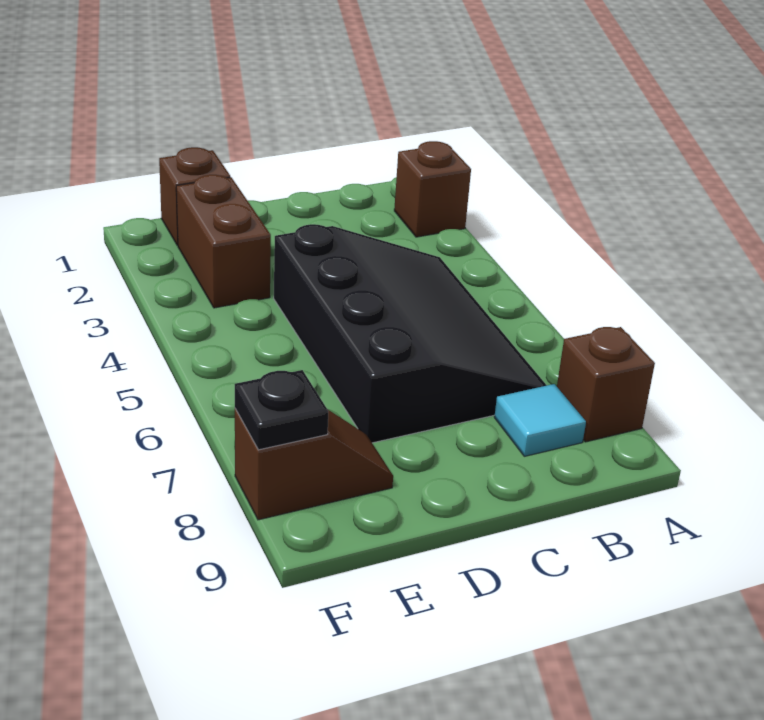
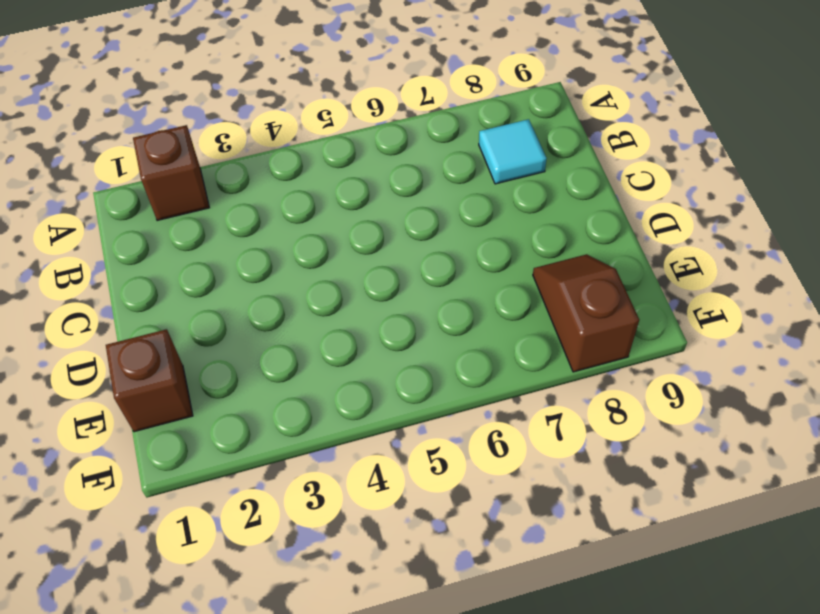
none -> brown brick A8 level 1
none -> black slope B4:D7 level 1 top D

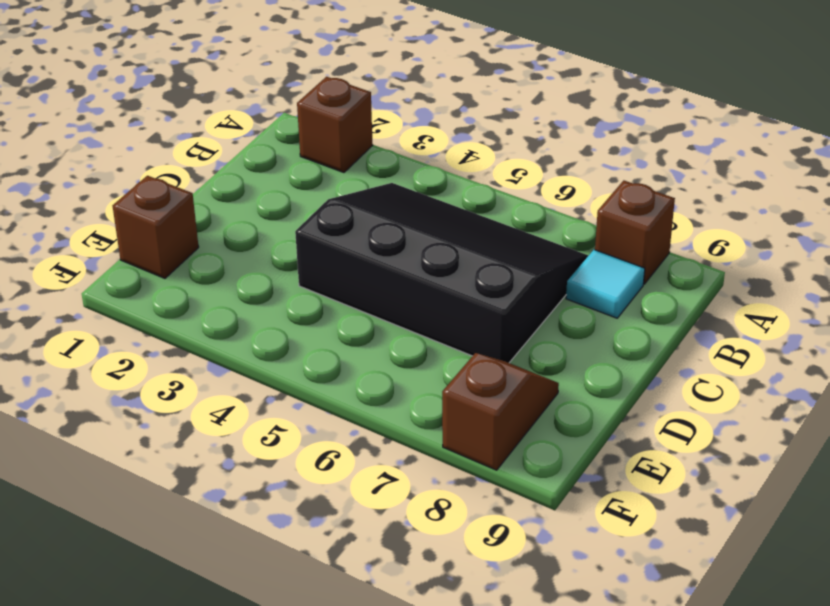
none -> brown brick E2:E3 level 1
none -> black plate F8 level 2

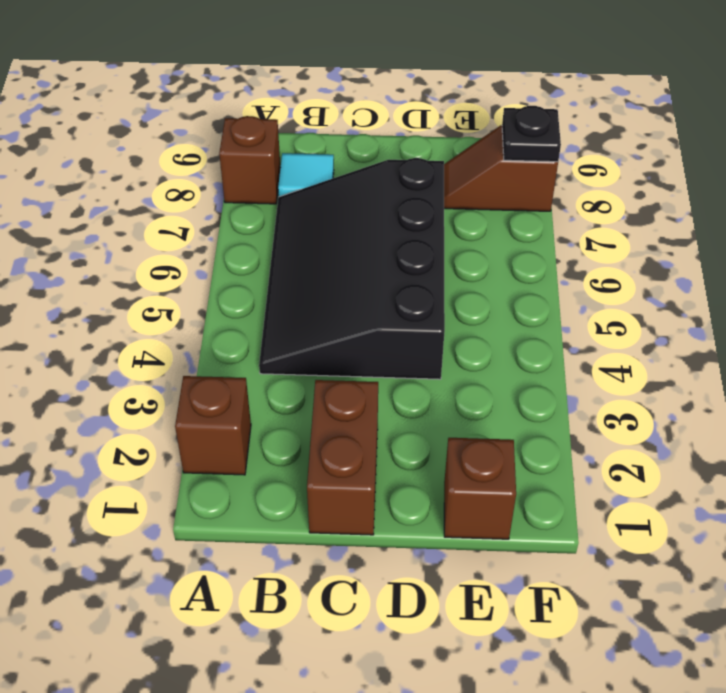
brown brick C1:C2 level 1 -> brown brick E2:E3 level 1

